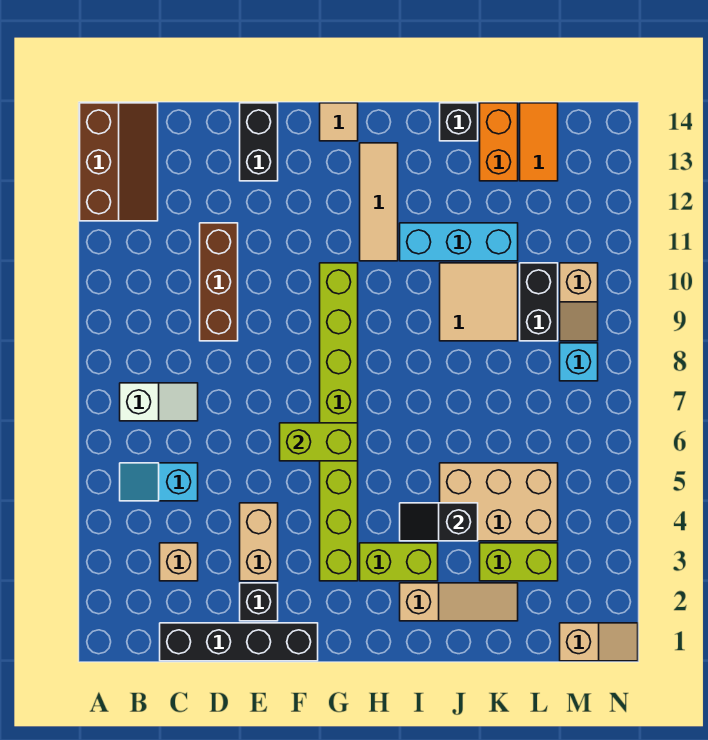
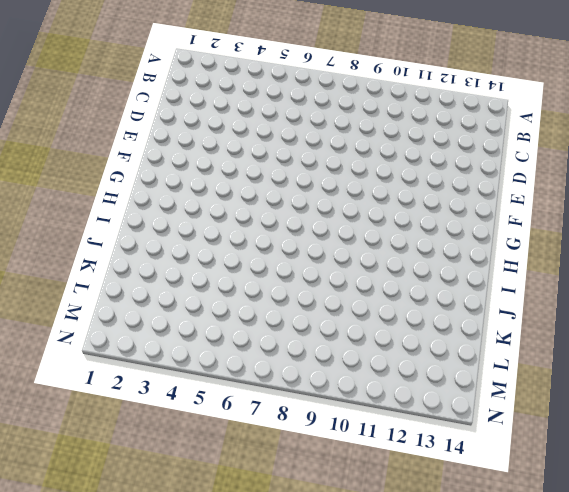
none -> brown slope A12:B14 level 1 top A
none -> cyan slope B5:C5 level 1 top C
none -> white slope B7:C7 level 1 top B

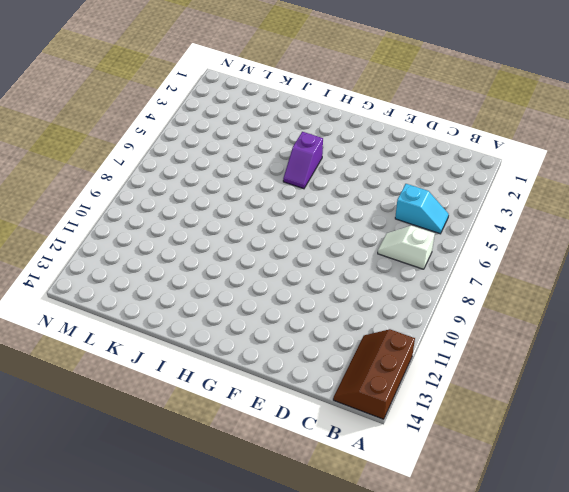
purple slope H4:H5 level 1 top 4 -> none
none -> black brick C1:F1 level 1
none -> tan brick C3 level 1
none -> brown brick D9:D11 level 1

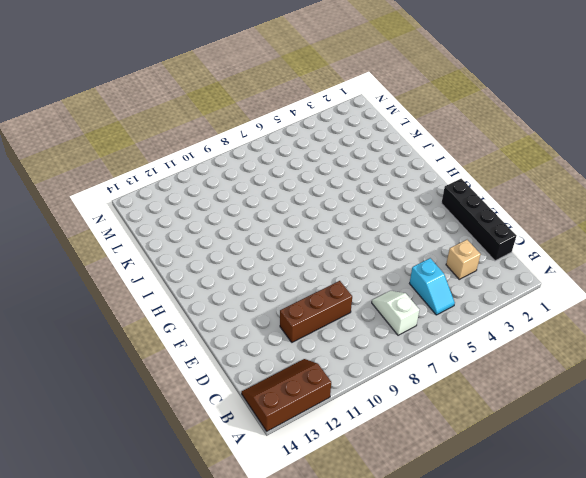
none -> black brick E2 level 1
none -> tan brick E3:E4 level 1
none -> black brick E13:E14 level 1

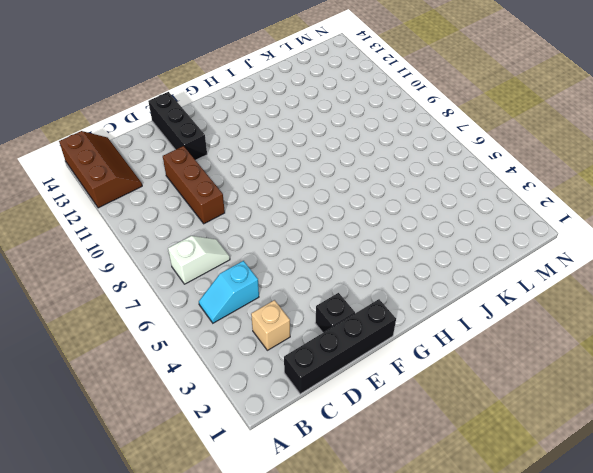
black brick E12:E14 level 1 -> black brick E13:E14 level 1
none -> tan brick E3:E4 level 1
none -> lime brick G3:G10 level 1
none -> tan tile G14 level 1

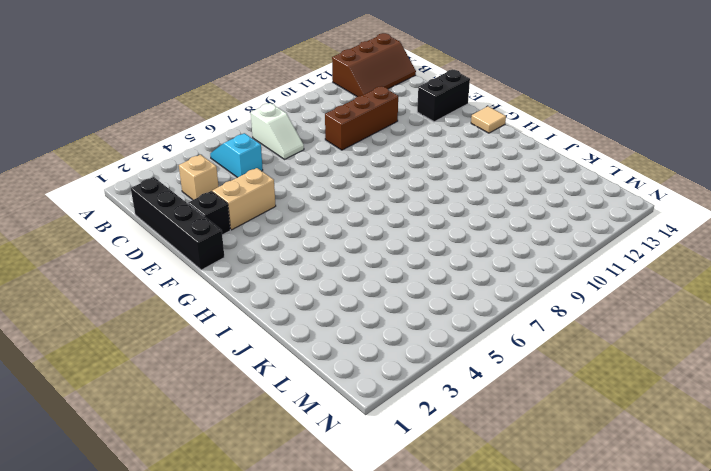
none -> lime brick G3:G10 level 1
none -> lime brick H3:I3 level 1
none -> tan tile H11:H13 level 1

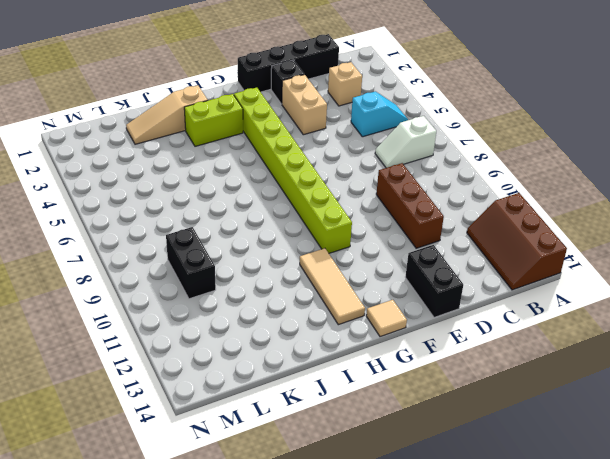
none -> cyan brick I11:K11 level 1
none -> tan brick J4:L5 level 1
none -> tan tile J9:K10 level 1

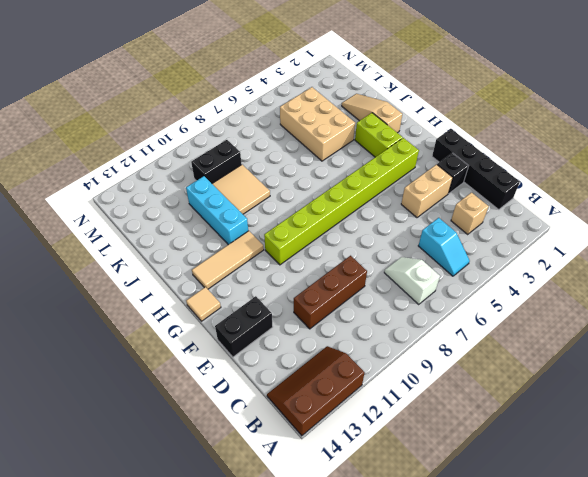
none -> black brick J14 level 1
none -> lime brick K3:L3 level 1
none -> orange brick K13:K14 level 1

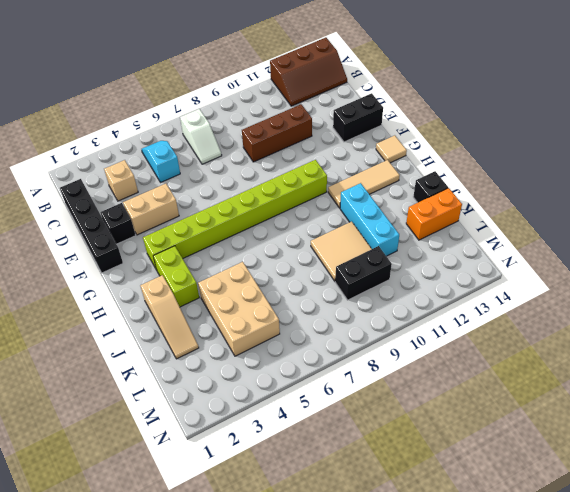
none -> lime brick K3:L3 level 1
none -> orange tile L13:L14 level 1
none -> tan slope M1:N1 level 1 top M

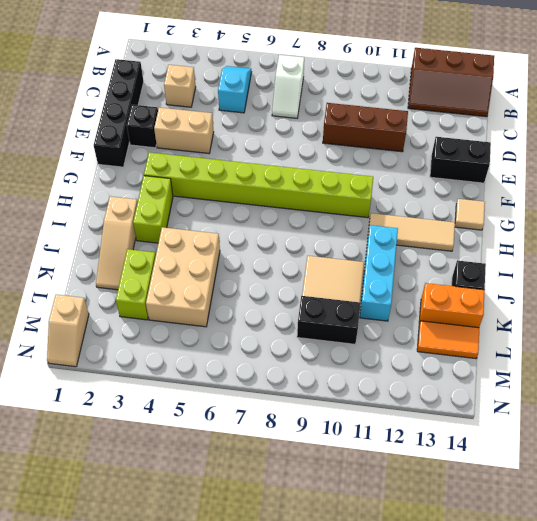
none -> cyan brick M8 level 1
none -> tan slope M9:M10 level 1 top 10
none -> lime brick F6:G6 level 2

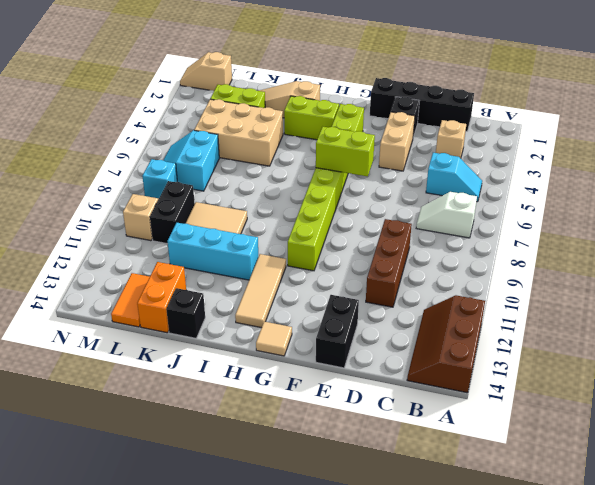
cyan slope L6:M7 level 1 top L -> none
none -> black slope I4:J4 level 2 top J

